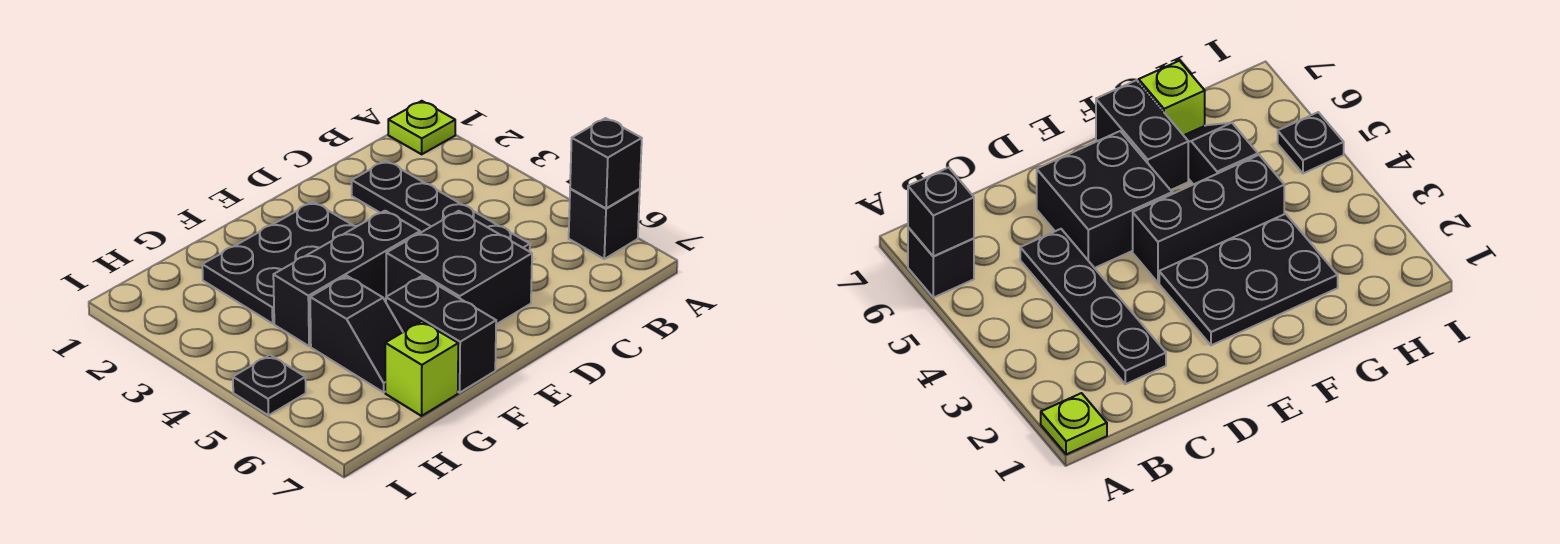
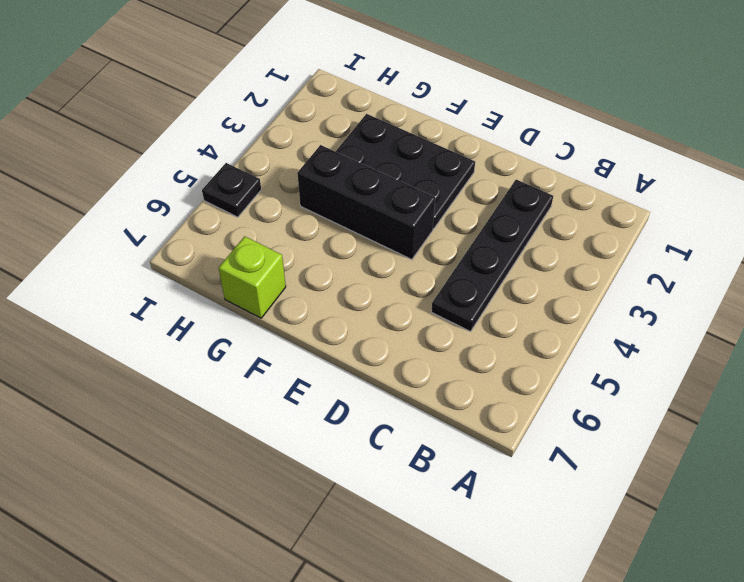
none -> lime plate A1 level 1
none -> black brick A6 level 1

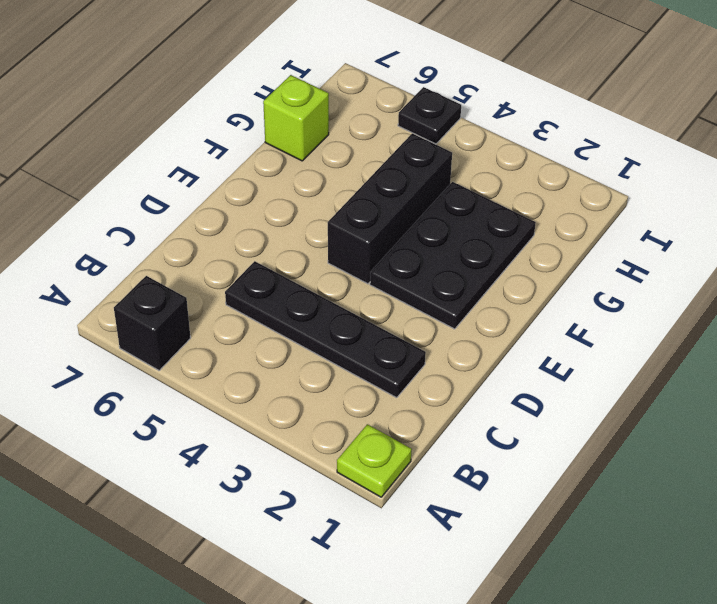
none -> black brick D5:E6 level 1
none -> black brick F6:F7 level 1

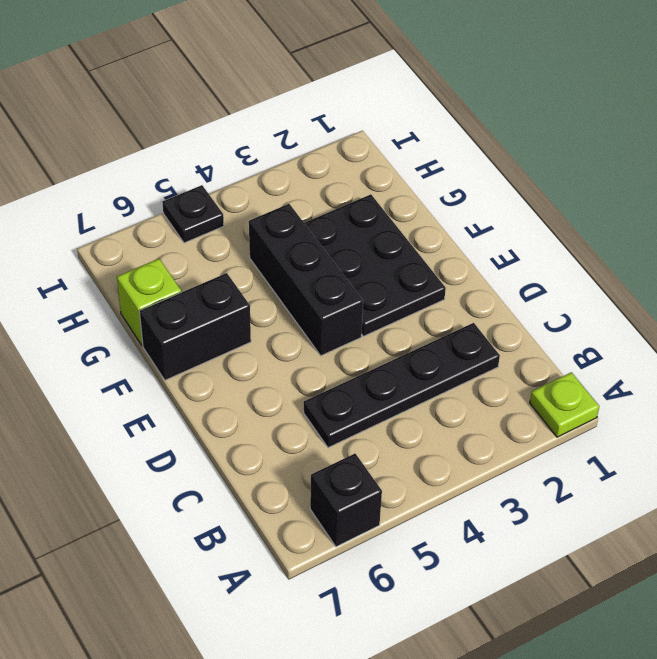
none -> black brick D5:E6 level 1
none -> black slope G5:G6 level 1 top 5

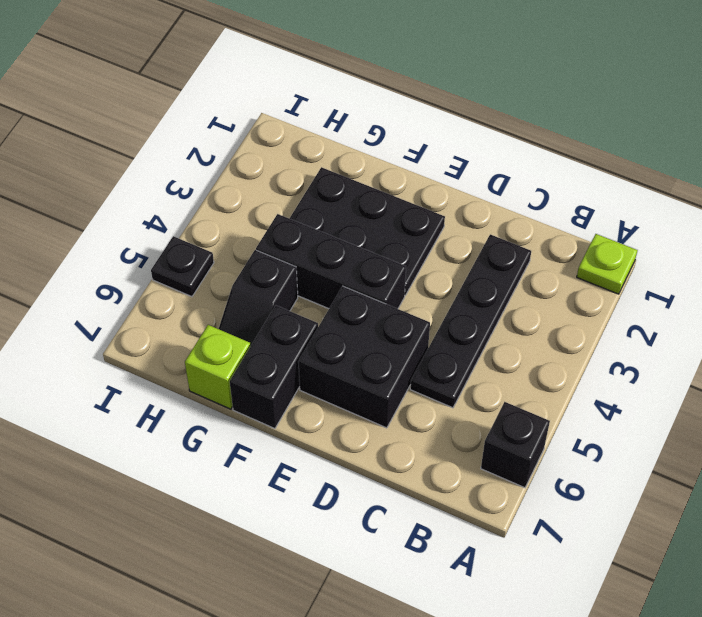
none -> black brick A6 level 2

